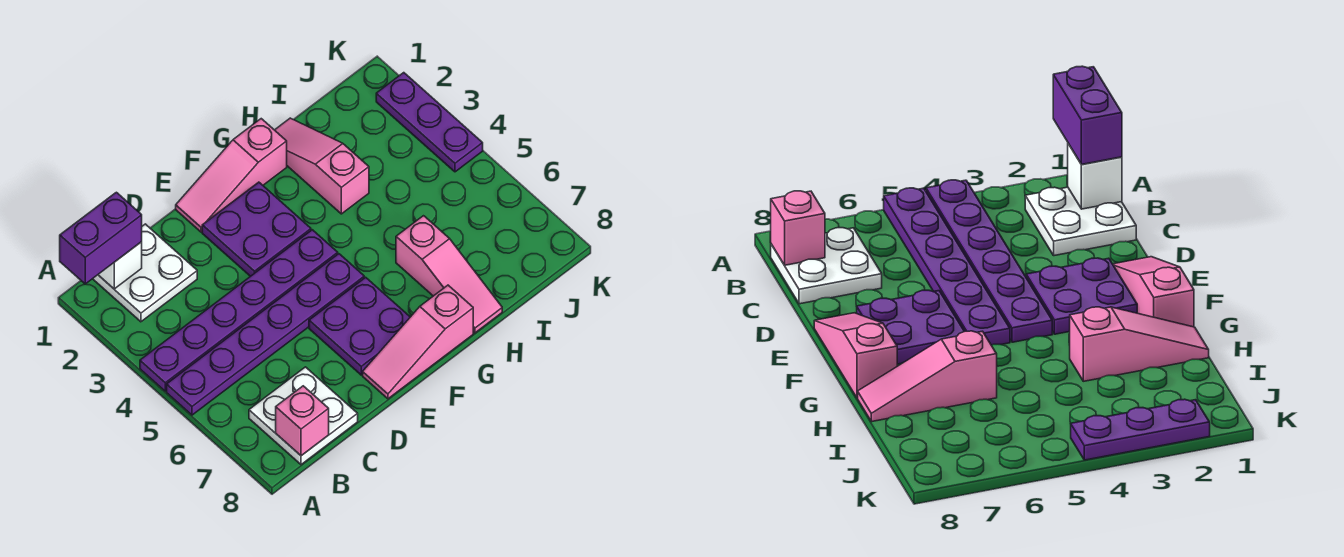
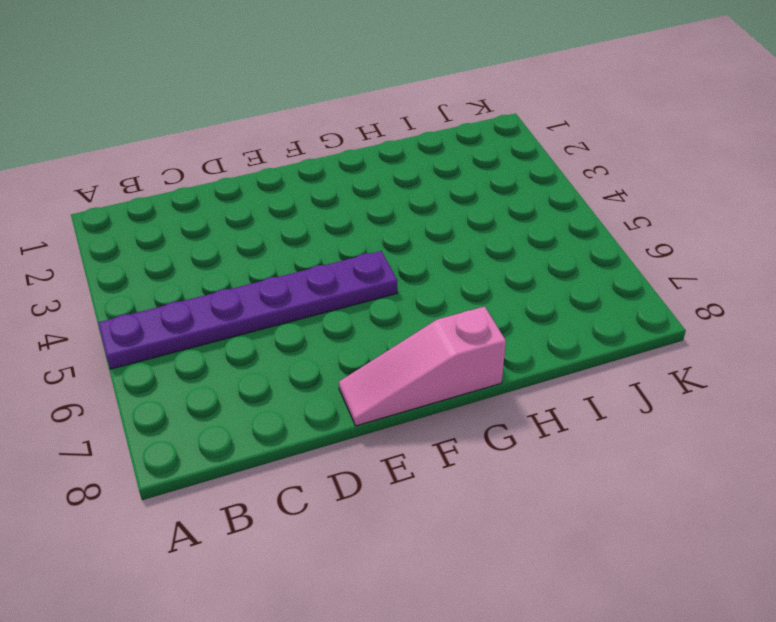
none -> purple plate A4:F4 level 1
none -> white plate B1:C2 level 1
none -> white plate B7:C8 level 1

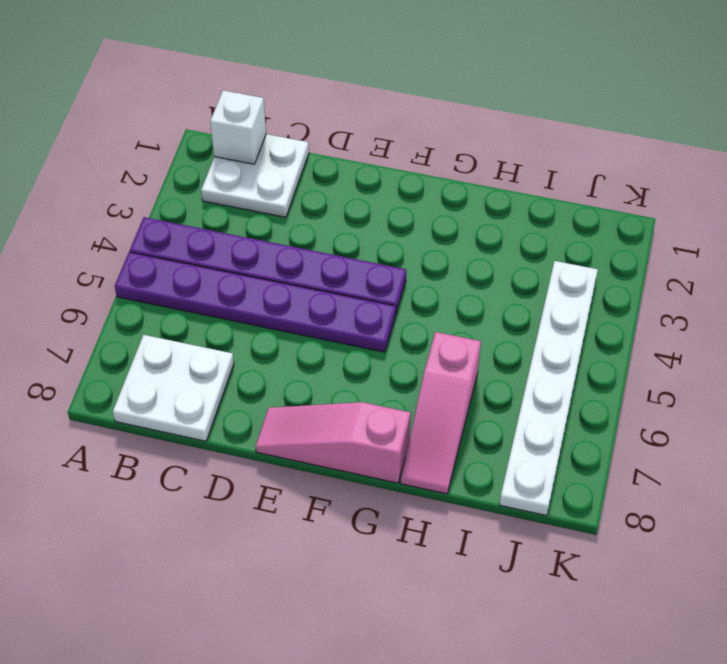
white plate J3:J8 level 1 -> none
none -> pink slope E1:G1 level 1 top G
none -> purple plate E2:F3 level 1
none -> purple plate E6:F7 level 1

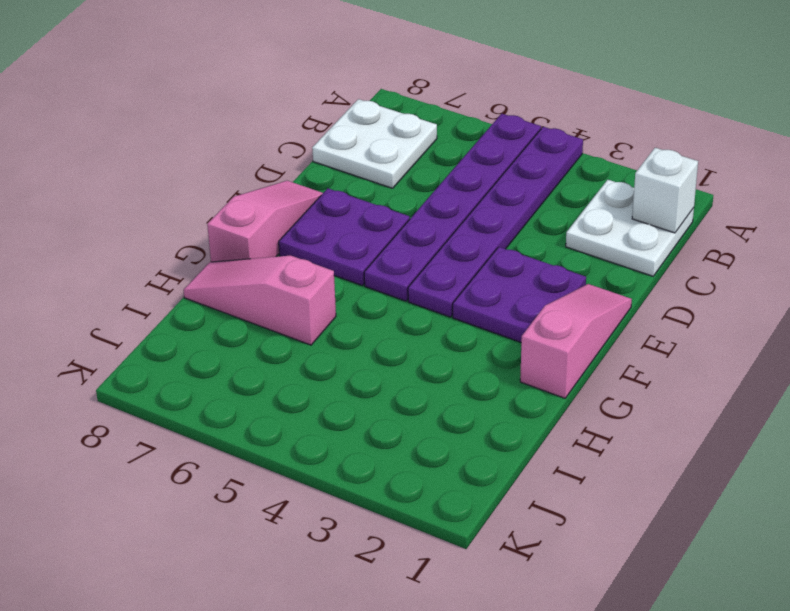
none -> pink slope H1:H3 level 1 top 3
none -> purple plate K2:K4 level 1
none -> pink brick B8 level 2

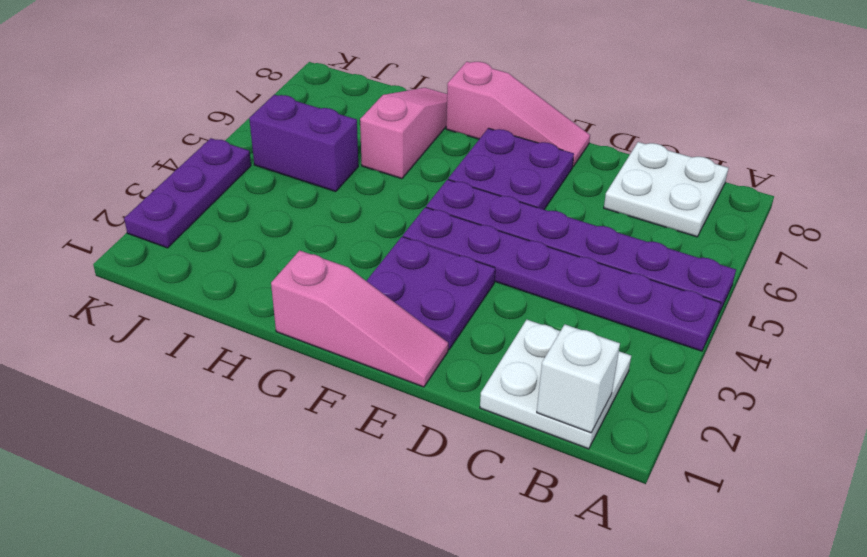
purple brick I5:J5 level 1 -> purple brick A1:B1 level 3
none -> pink slope H1:H3 level 1 top 3
none -> pink brick B8 level 2

